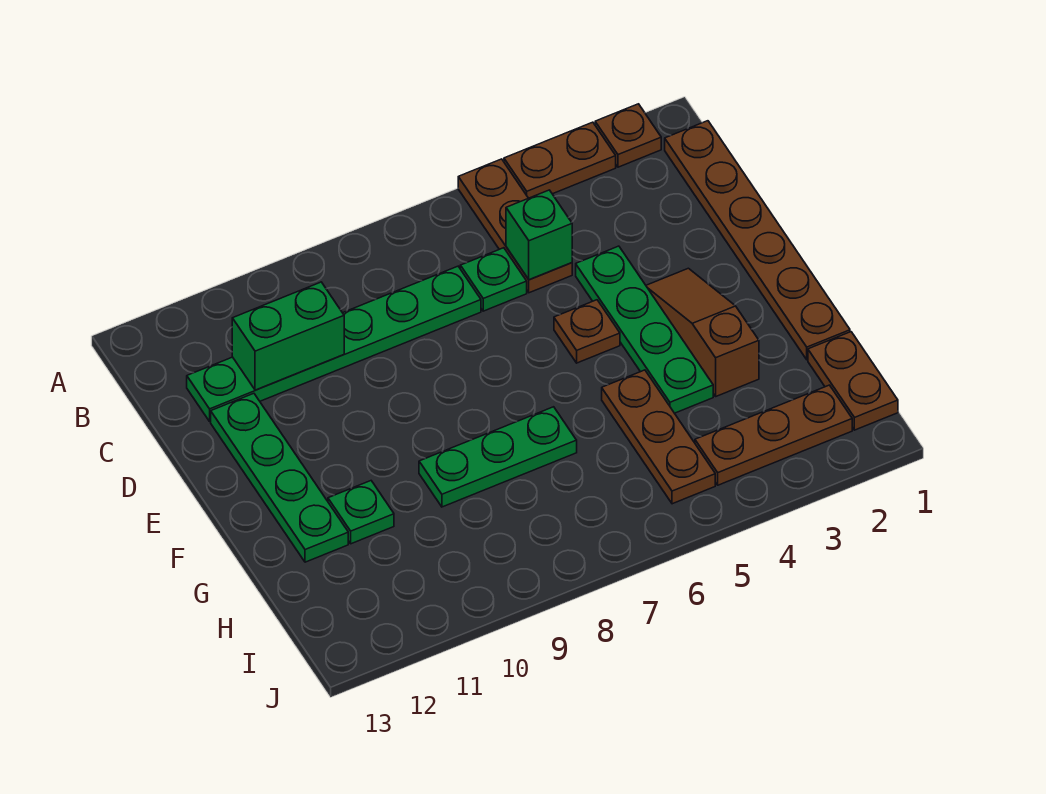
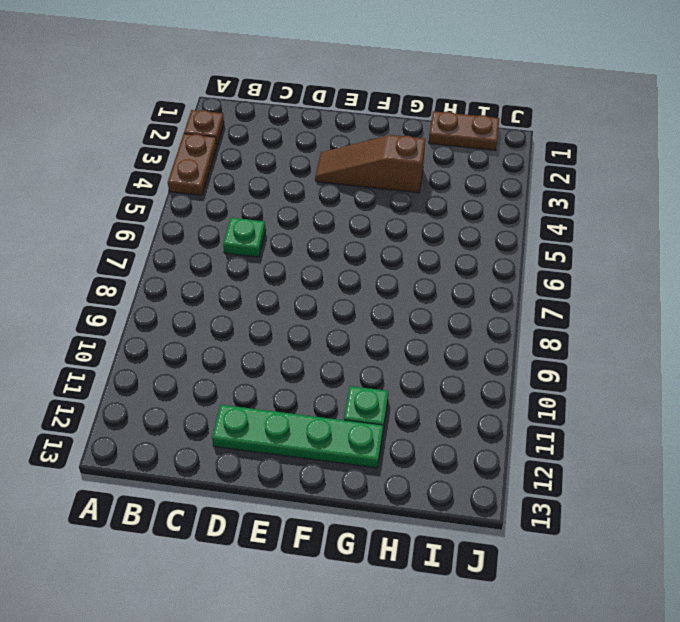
none -> brown plate A5:C5 level 1
none -> brown plate B1:G1 level 1
none -> green plate C7:C12 level 1

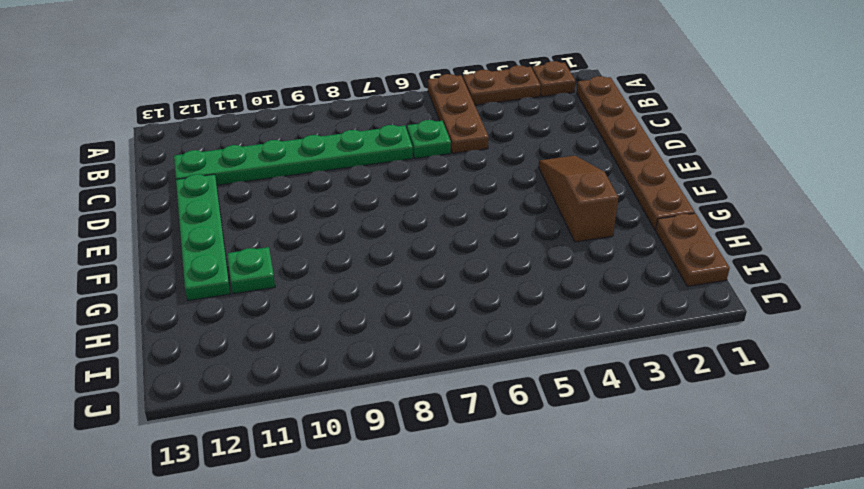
none -> green plate D4:G4 level 1
none -> brown plate E5 level 1
none -> brown plate G5:I5 level 1

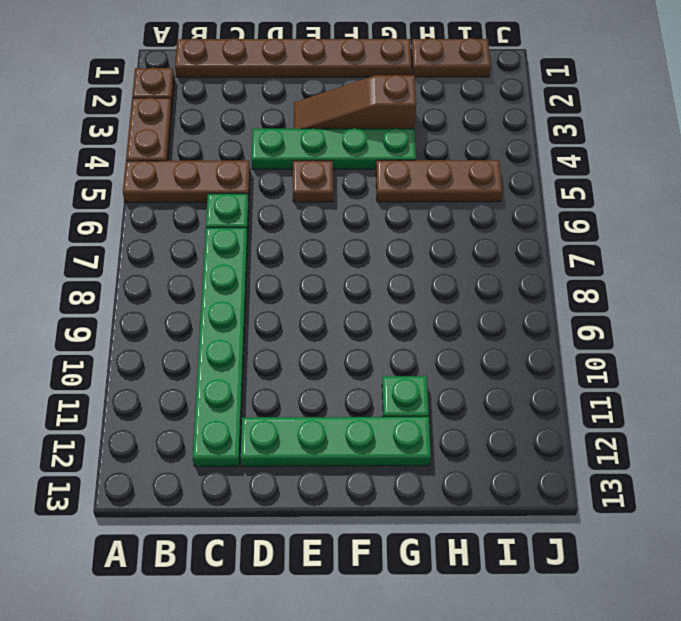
none -> green plate G7:G9 level 1
none -> brown plate I2:I4 level 1
none -> green brick C5 level 2

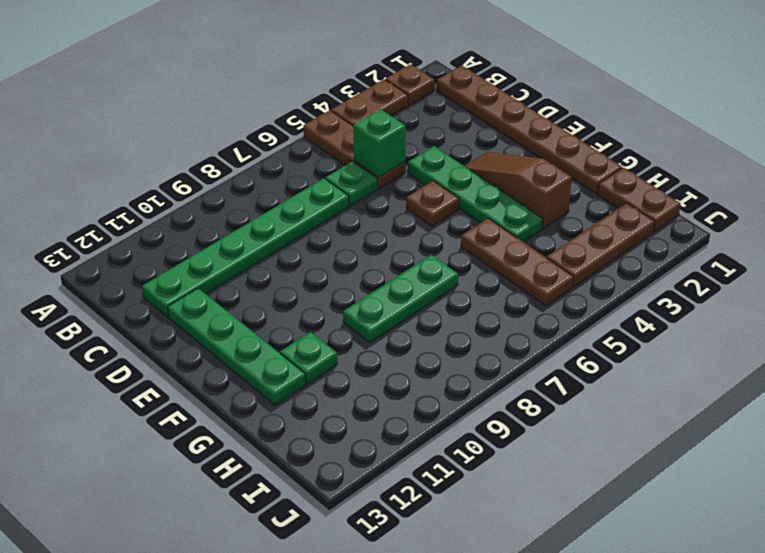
none -> green brick C10:C11 level 2

